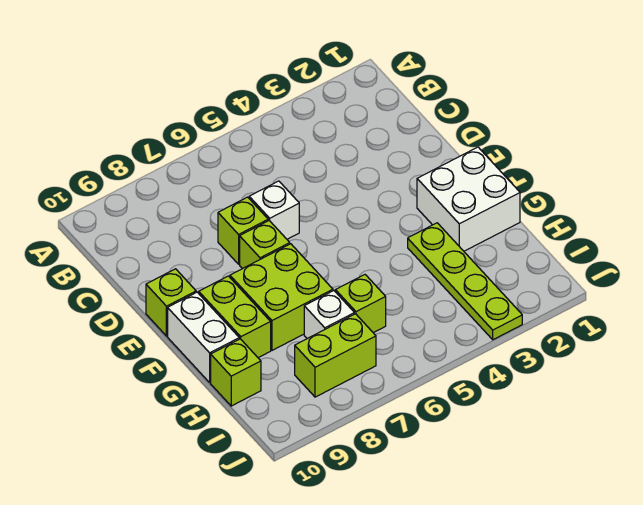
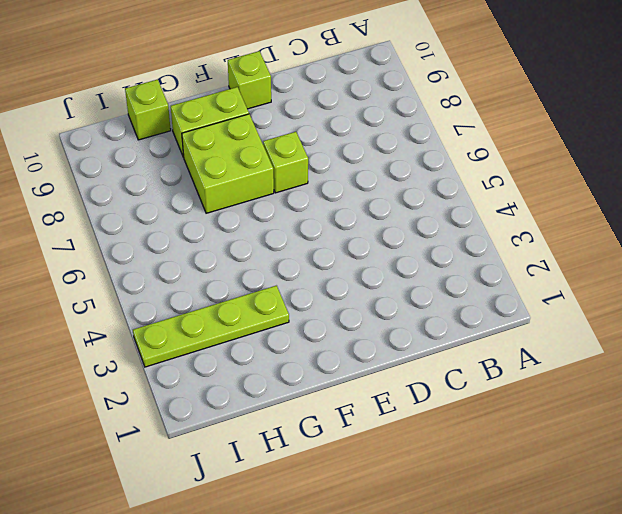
none -> white brick D6 level 1
none -> lime brick D7 level 1
none -> white brick F1:G2 level 1

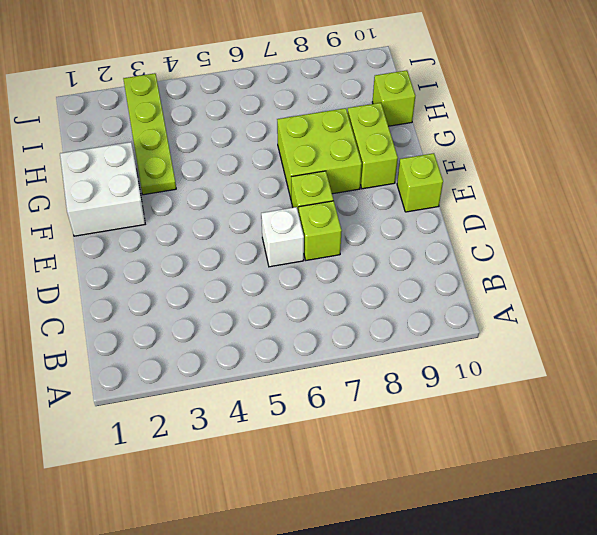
none -> white brick F10:G10 level 1
none -> lime brick H6 level 1
none -> white brick H7 level 1

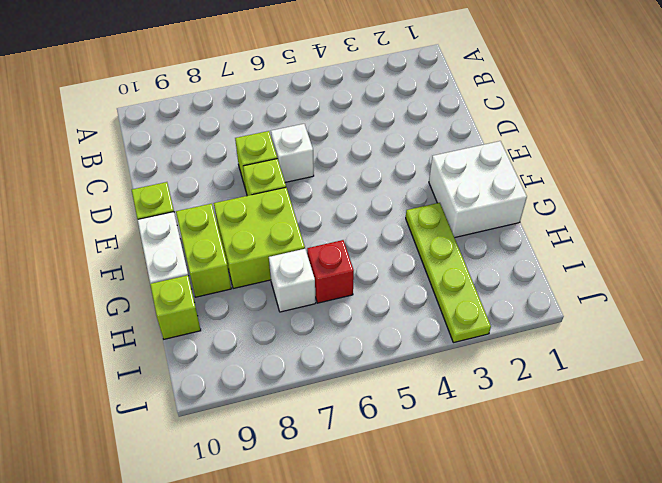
red brick H6 level 1 -> lime brick H6 level 1
none -> lime brick I7:I8 level 1

